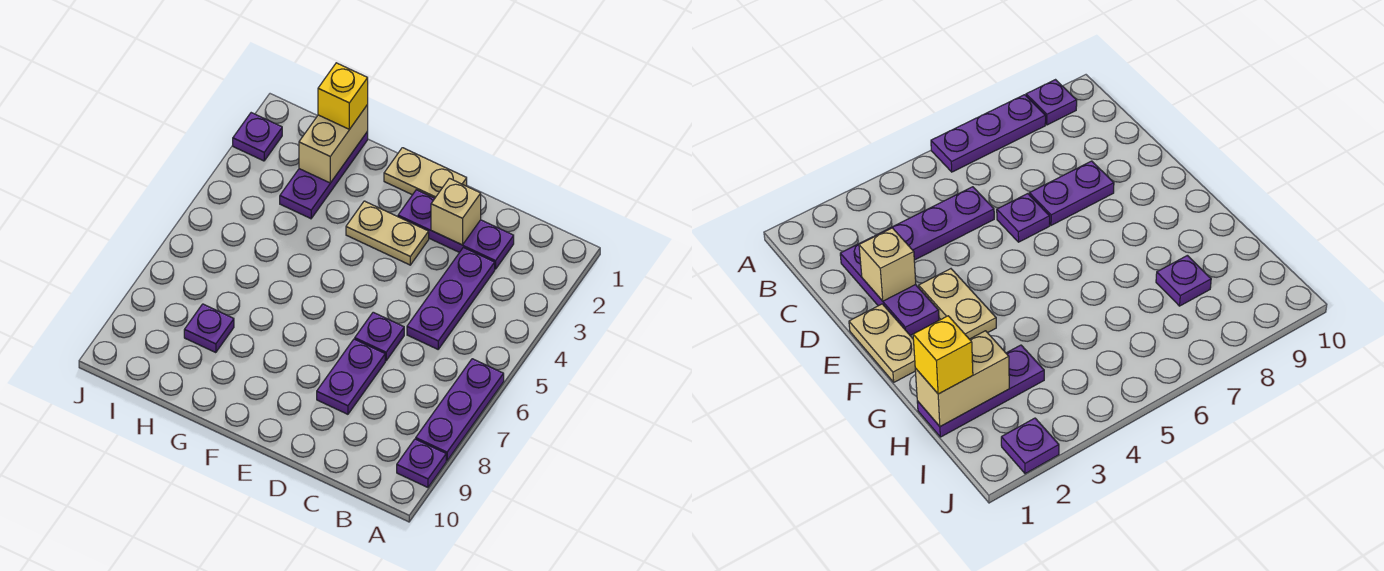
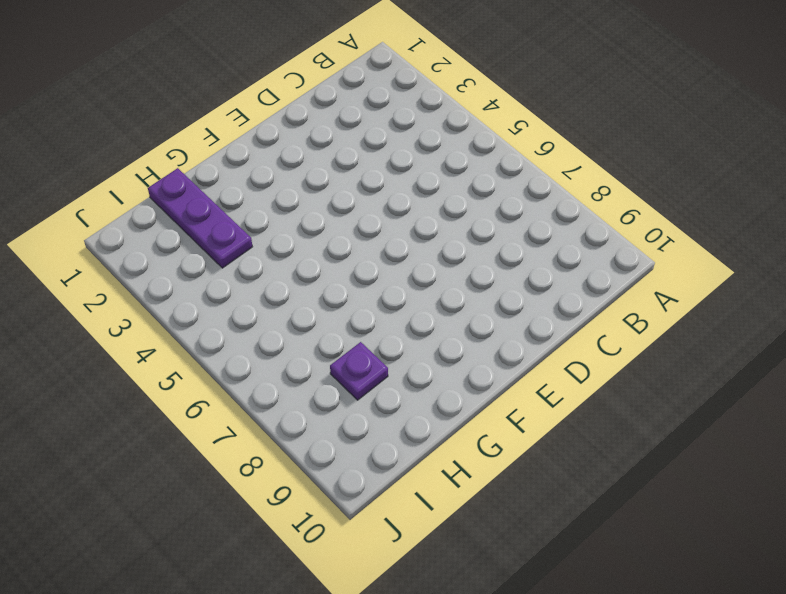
none -> purple plate A6:A8 level 1
none -> purple plate A9 level 1
none -> purple plate C2:E2 level 1

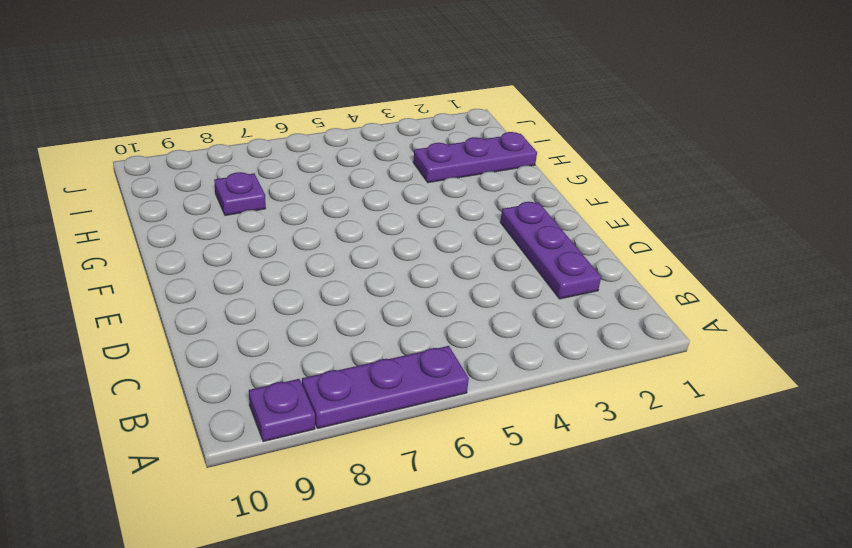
none -> purple plate C3:C5 level 1
none -> purple plate D6 level 1
none -> purple plate D7:D8 level 1

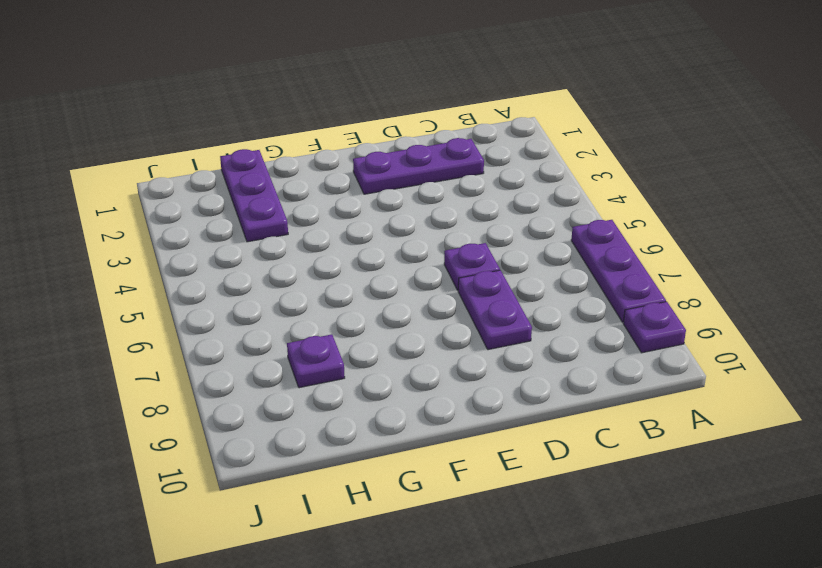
none -> purple plate C3:C5 level 1
none -> tan plate E1:F1 level 1
none -> tan plate E3:F3 level 1

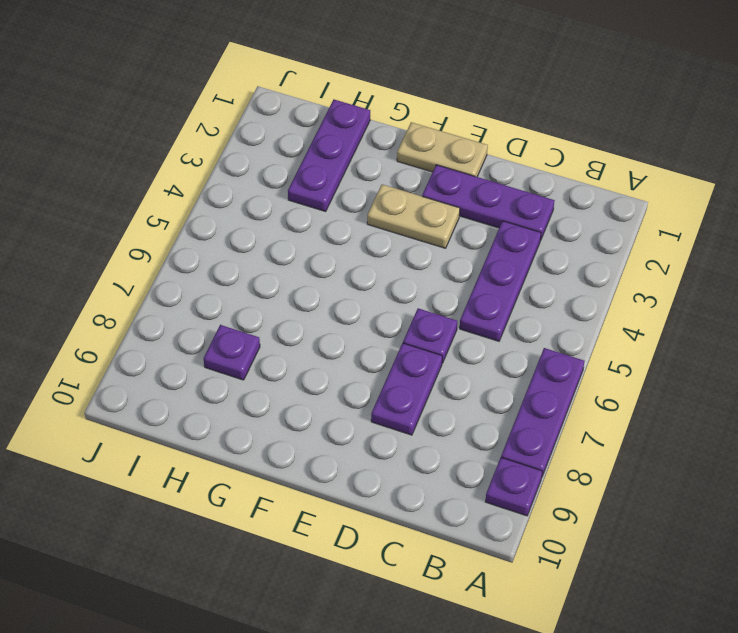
none -> purple plate J2 level 1
none -> tan brick D2 level 2
none -> tan brick H1:H2 level 2

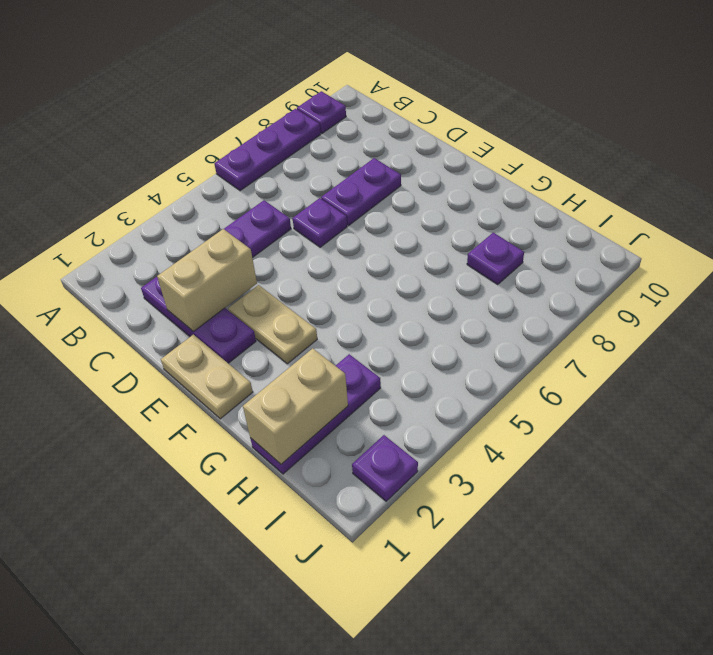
tan brick D2:D3 level 2 -> tan brick D2 level 2
none -> yellow brick H1 level 3

